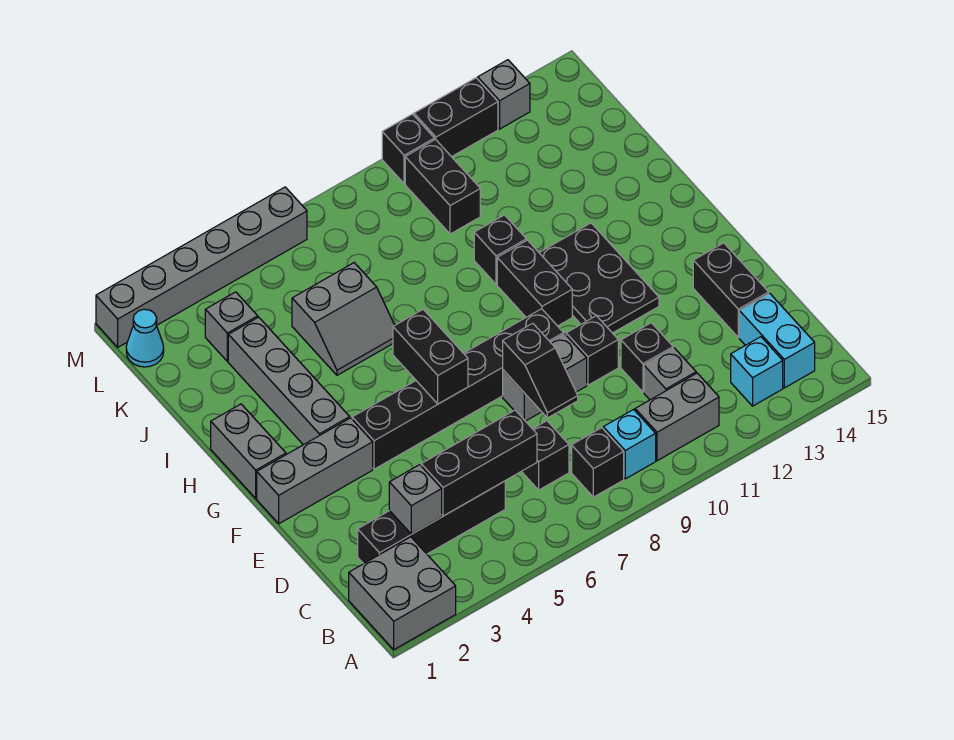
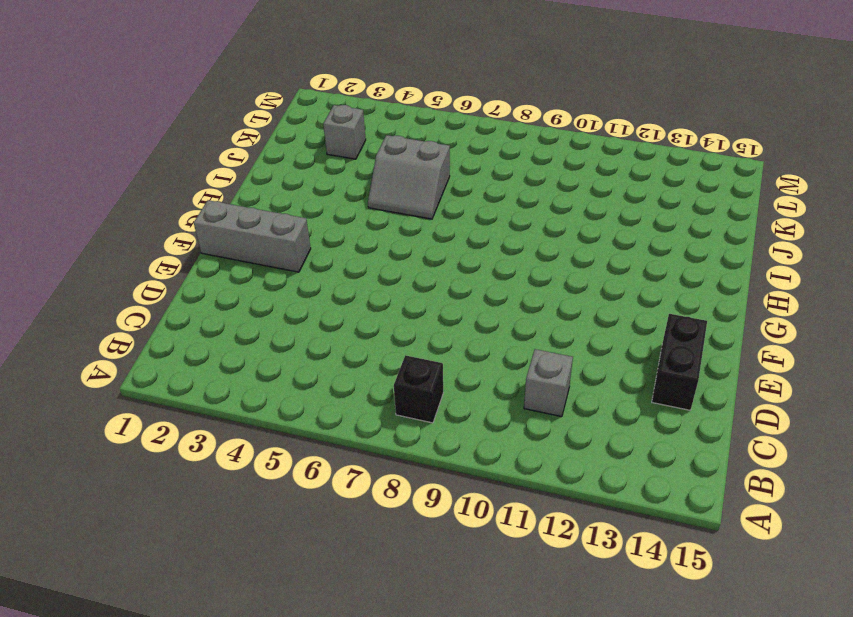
none -> grey brick A1:B2 level 1
none -> cyan brick B9 level 1
none -> grey brick B10:B11 level 1
none -> cyan brick B13 level 1

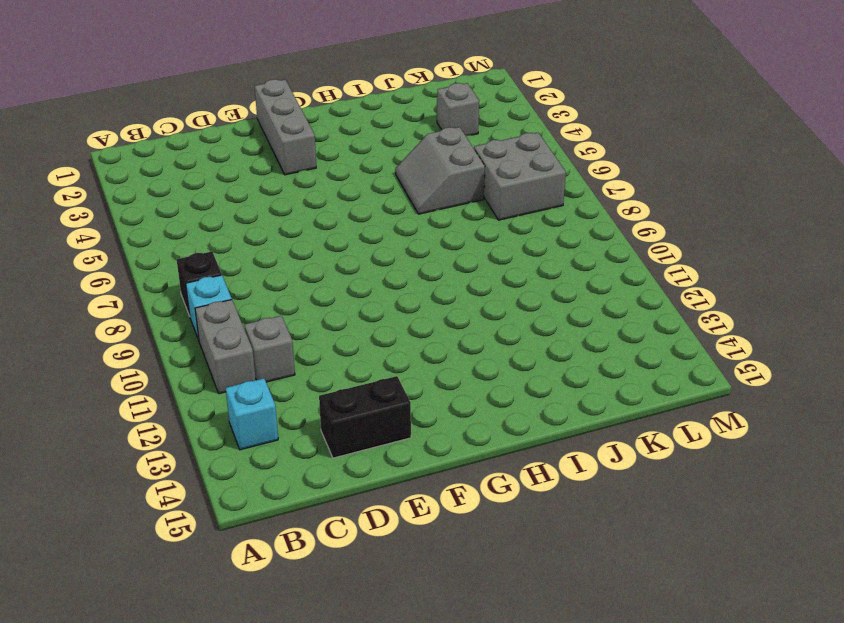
grey brick K6:L7 level 1 -> grey brick A1:B2 level 1
none -> cyan brick B14:C14 level 1
none -> black brick C2:C5 level 1
none -> black brick C7 level 1
none -> black brick D11 level 1

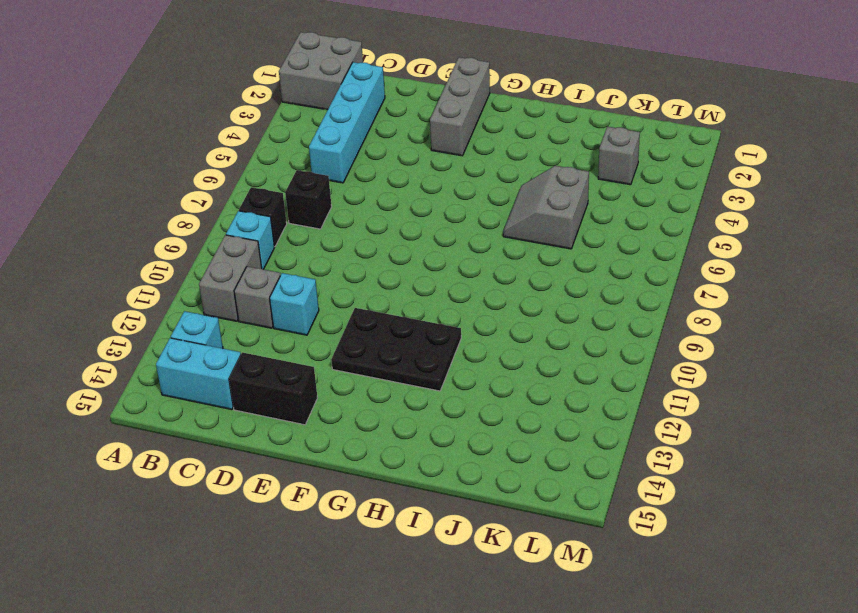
cyan brick C2:C5 level 1 -> black brick C2:C5 level 1
cyan brick D11 level 1 -> black brick D11 level 1
none -> grey brick E8:E9 level 1
none -> black brick E10 level 1
none -> black brick F4:F9 level 1
none -> grey brick G1:H1 level 1

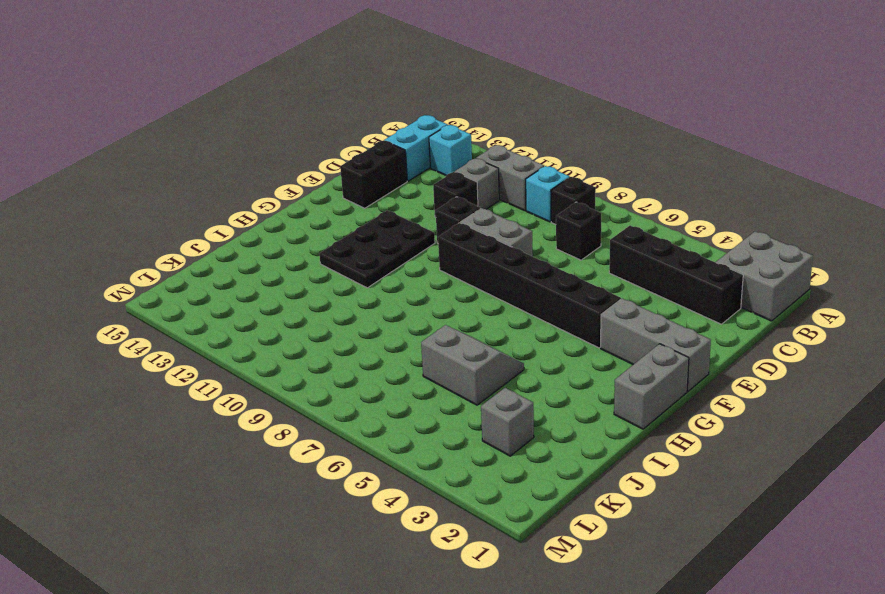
none -> grey brick G3:J3 level 1
none -> black brick G10:H10 level 1
none -> black brick I10 level 1
none -> black brick K10:L10 level 1

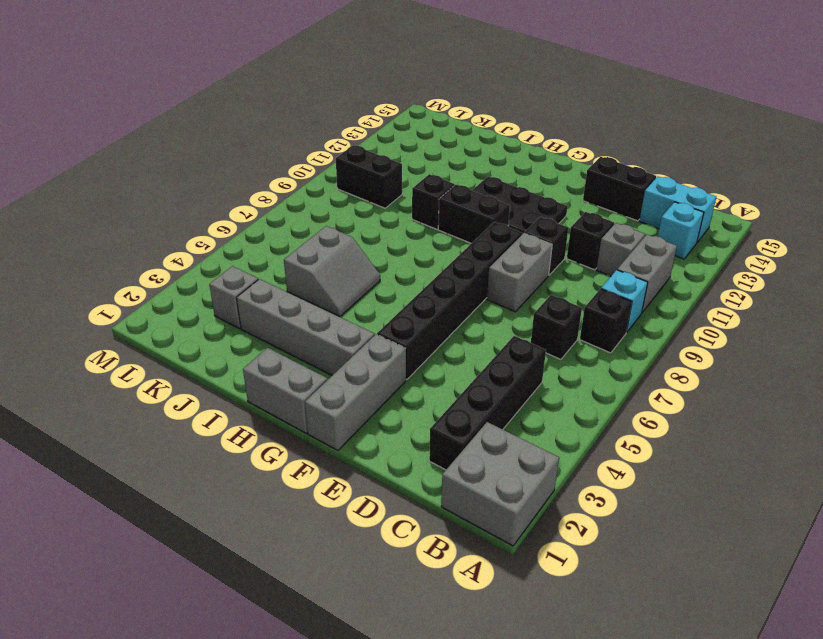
none -> cyan cone L1 level 1
none -> grey brick M1:M6 level 1
none -> black brick M10 level 1
none -> black brick M11:M12 level 1

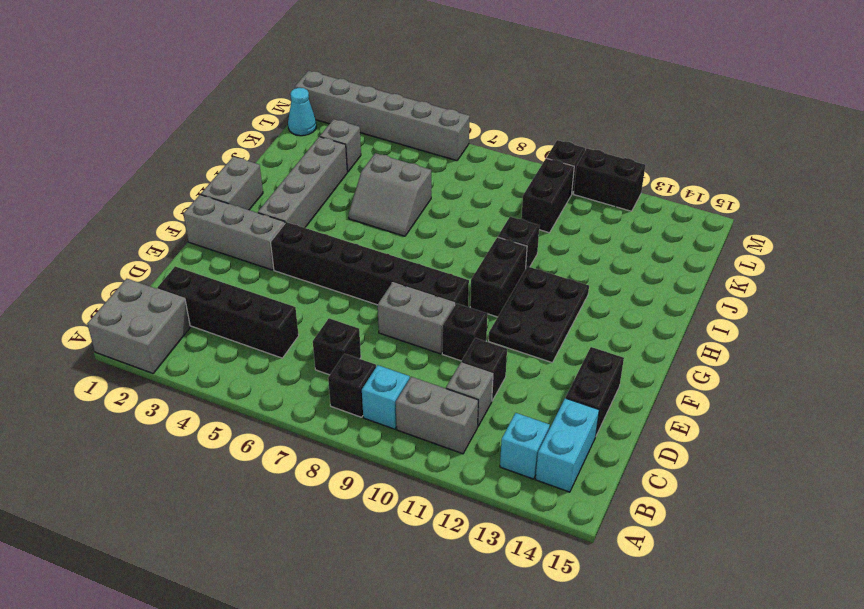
none -> grey brick M13 level 1
none -> grey brick C3 level 2
none -> black brick C4:C6 level 2
none -> black slope D8:E8 level 2 top E

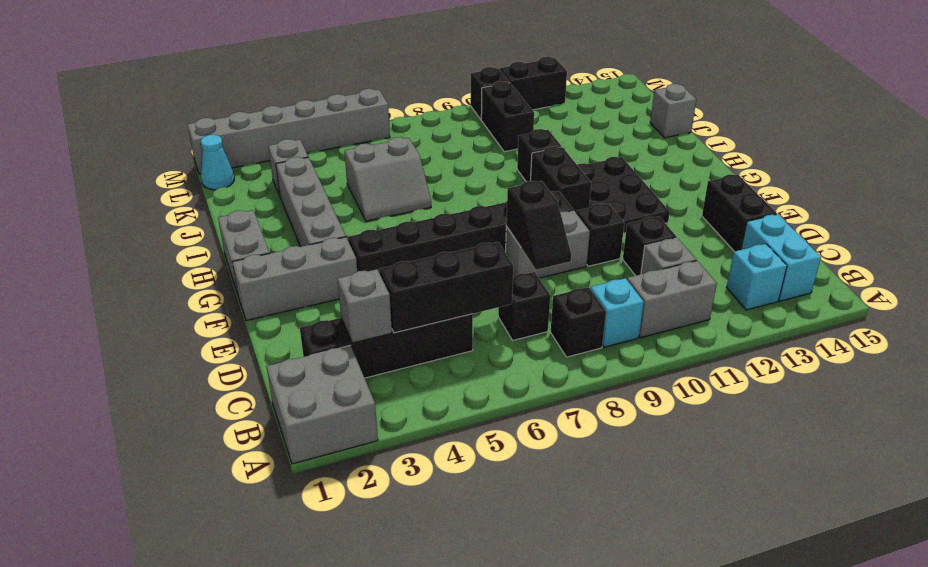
grey brick J15 level 1 -> grey brick M13 level 1
none -> black brick F6:G6 level 2

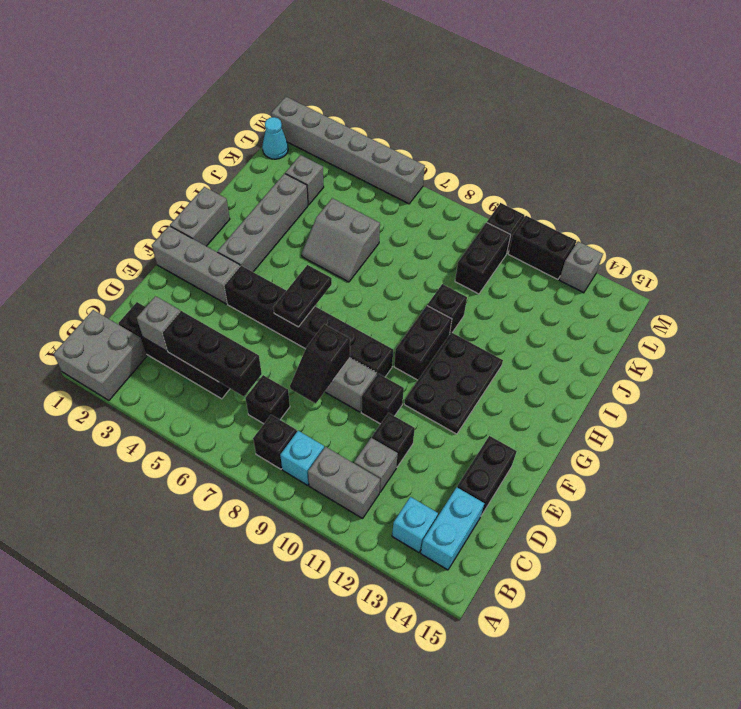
black plate F6:G6 level 2 -> black brick F6:G6 level 2

